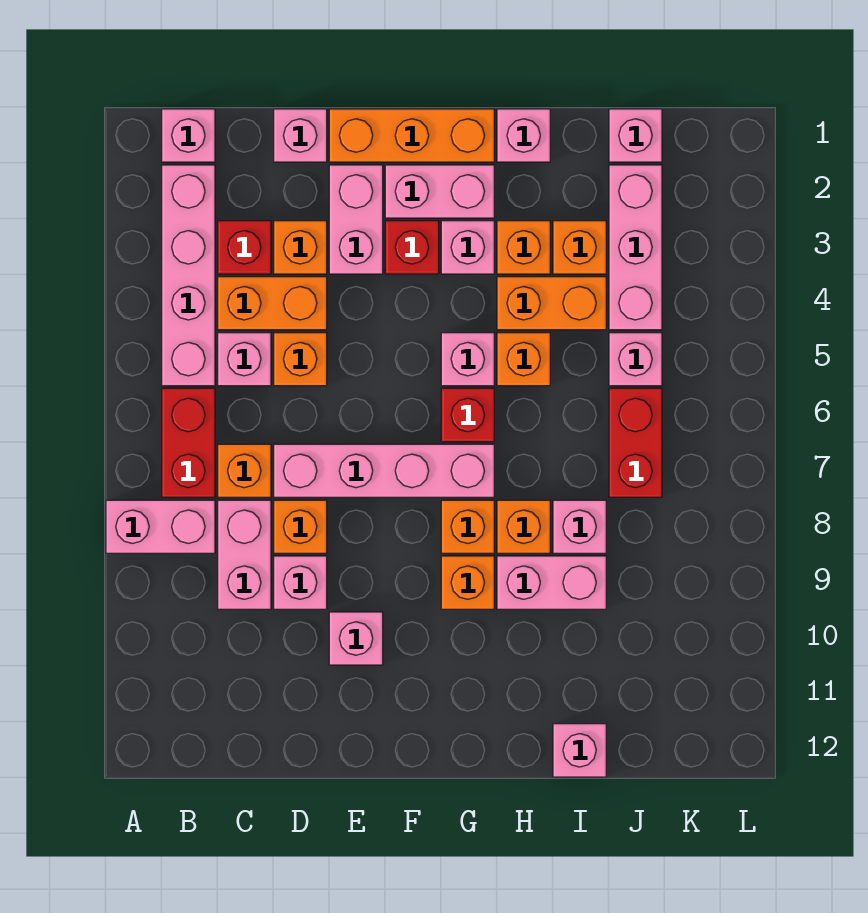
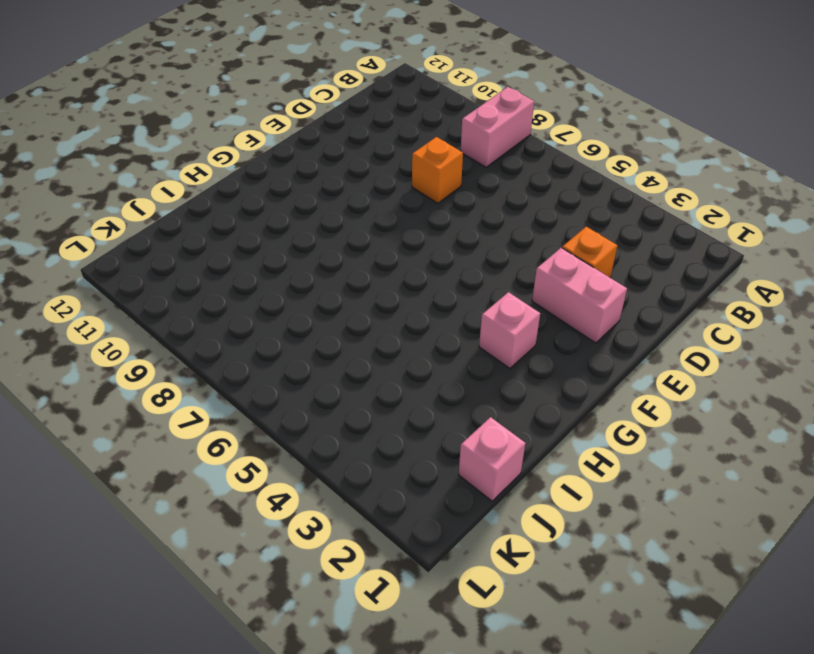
none -> pink brick B1 level 1
none -> pink brick B2:B5 level 1
none -> red brick B6:B7 level 1
none -> red brick C3 level 1

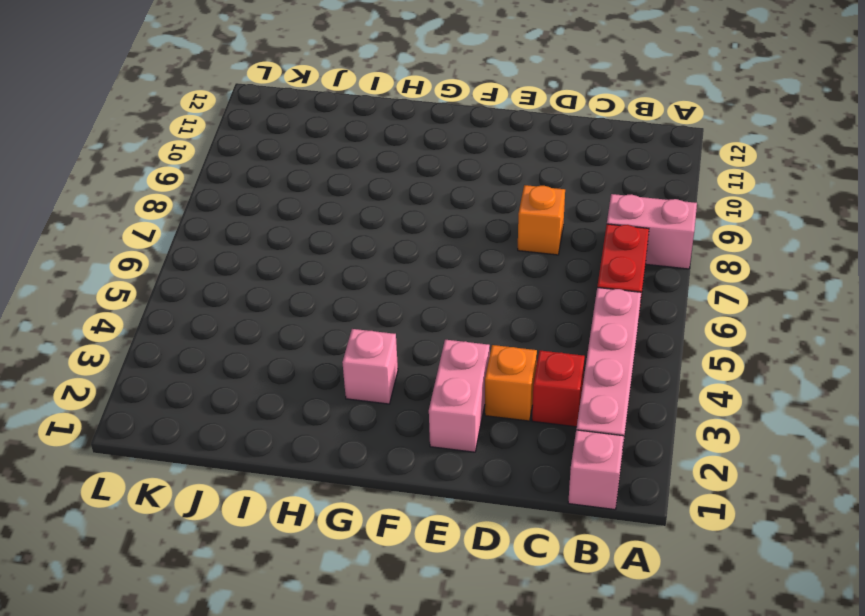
none -> orange brick C4:D4 level 1
none -> pink brick C5 level 1
none -> orange brick C7 level 1
none -> pink brick C8:C9 level 1

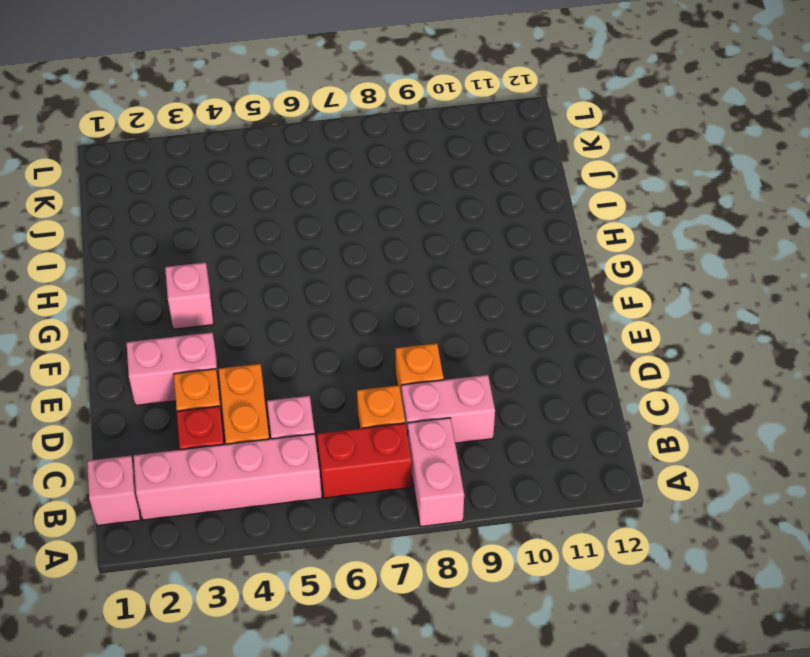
none -> pink brick D1 level 1
none -> orange brick D5 level 1
none -> pink brick D7:G7 level 1
none -> pink brick D9 level 1

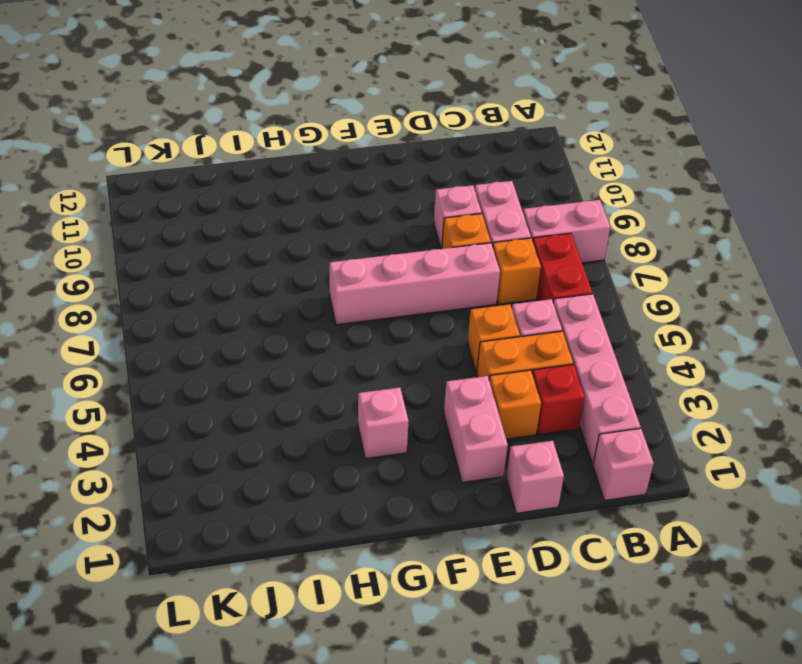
none -> orange brick E1:G1 level 1
none -> pink brick E10 level 1
none -> pink brick F2:G2 level 1
none -> red brick F3 level 1

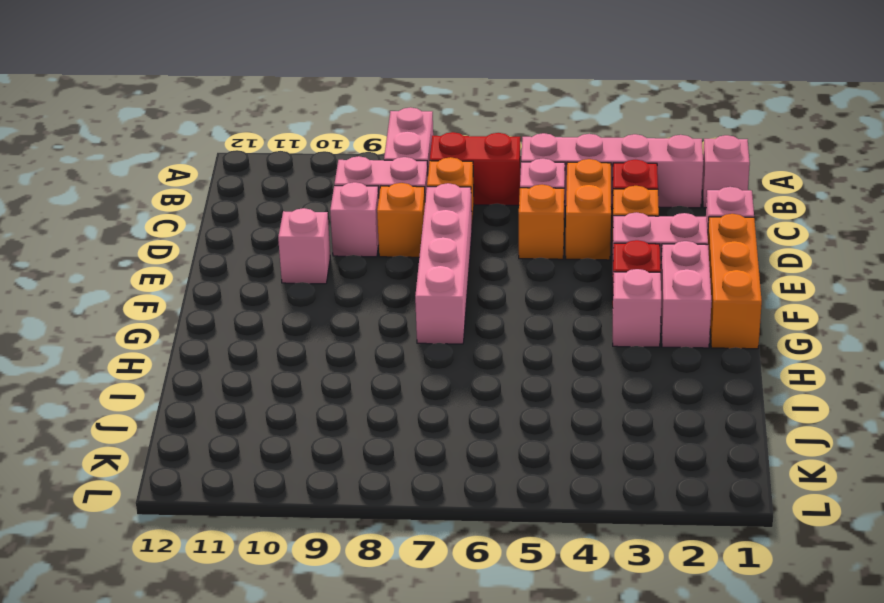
none -> pink brick G5 level 1
none -> red brick G6 level 1
none -> orange brick G8 level 1
none -> orange brick G9 level 1

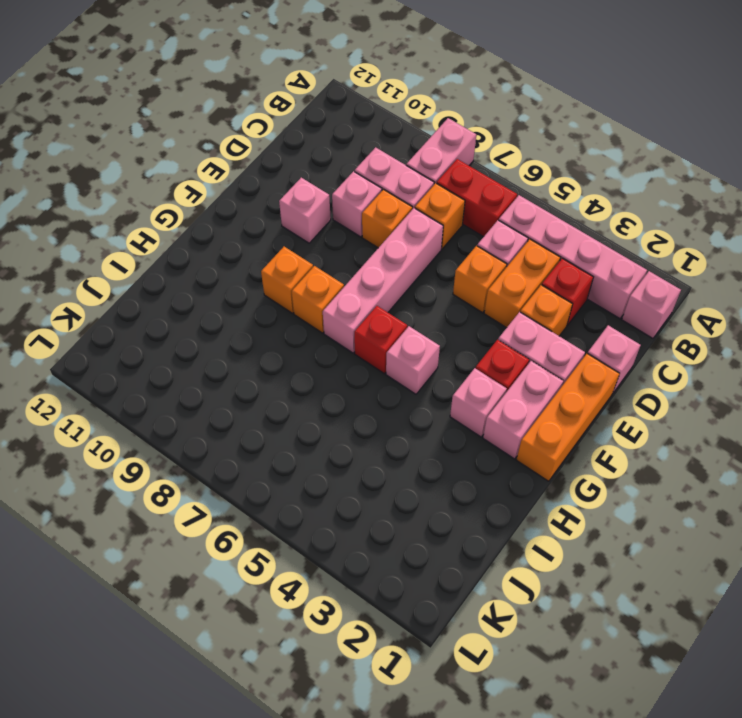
none -> pink brick H1 level 1
none -> orange brick H3 level 1
none -> orange brick H4:I4 level 1
none -> orange brick H5 level 1

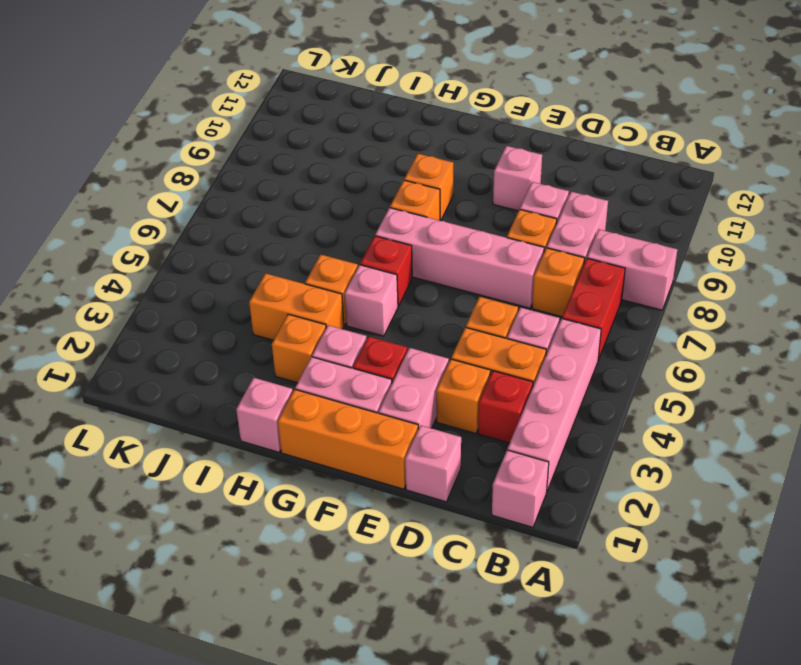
none -> orange brick H8 level 1
none -> pink brick H9:I9 level 1
none -> orange brick I3 level 1
none -> pink brick I8 level 1

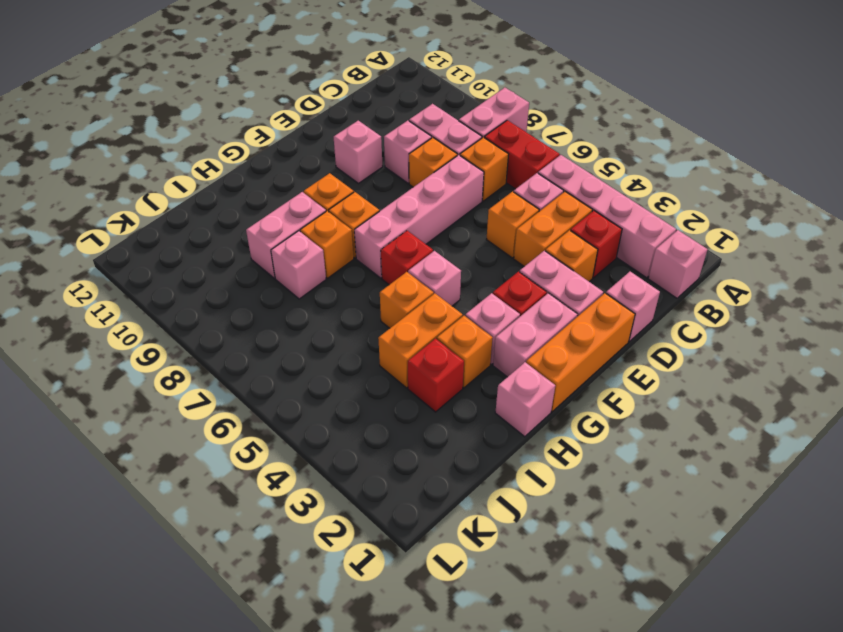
red brick I3 level 1 -> orange brick I3 level 1
none -> pink brick I12 level 1
none -> pink brick J1 level 1
none -> pink brick J2:J4 level 1
none -> pink brick J5 level 1

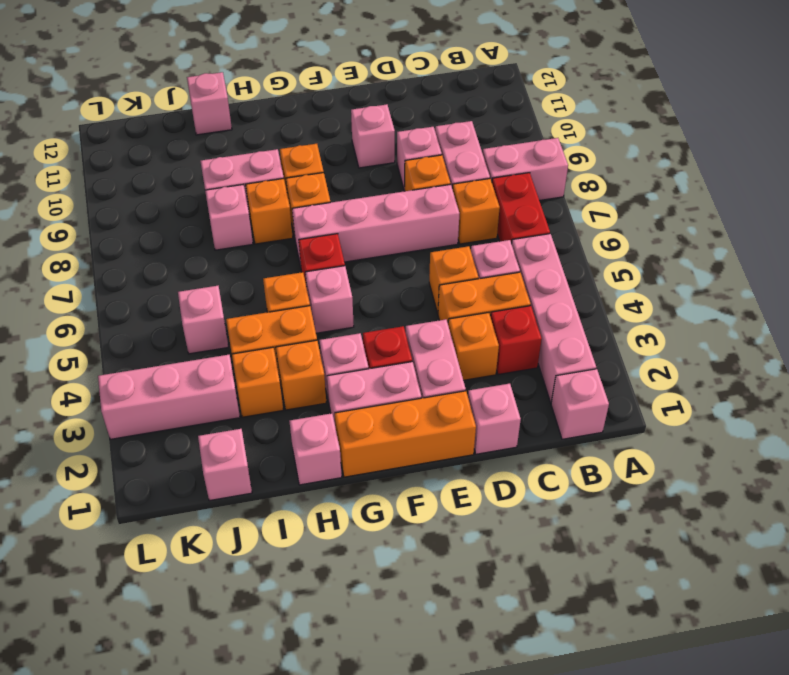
pink brick J3:L3 level 1 -> pink brick J2:J4 level 1
none -> red brick J6:J7 level 1

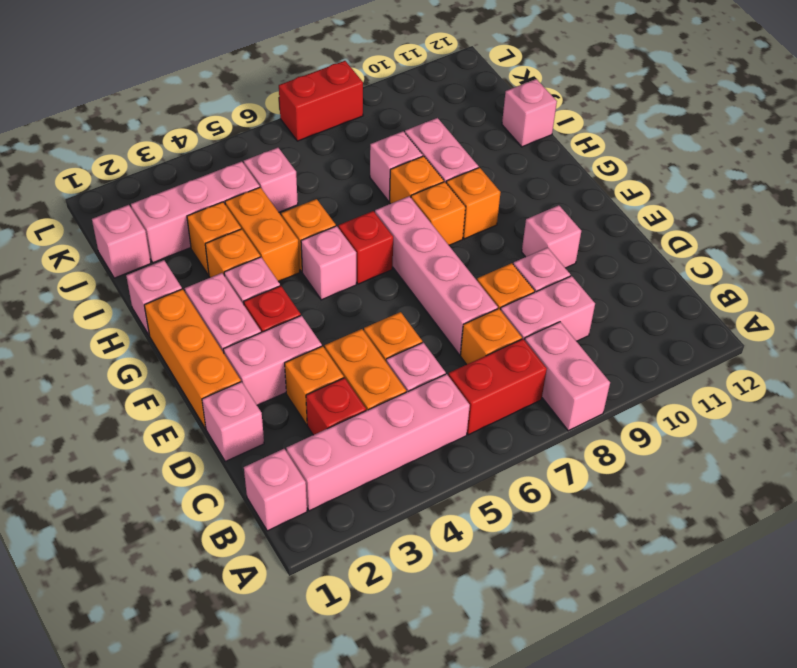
red brick L7:L8 level 1 -> red brick J6:J7 level 1

